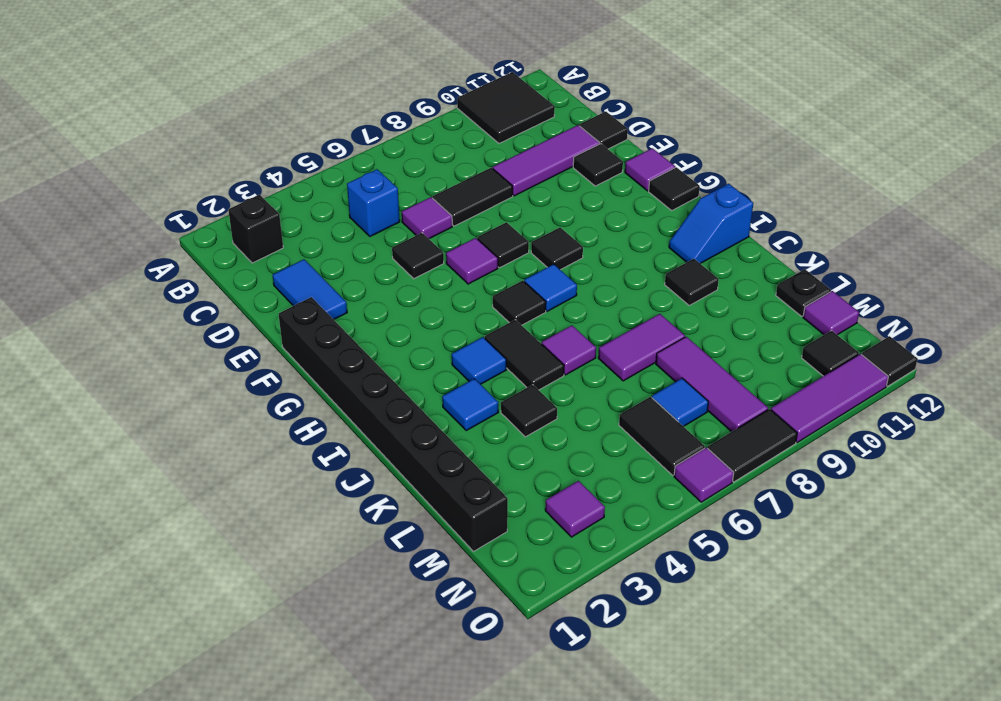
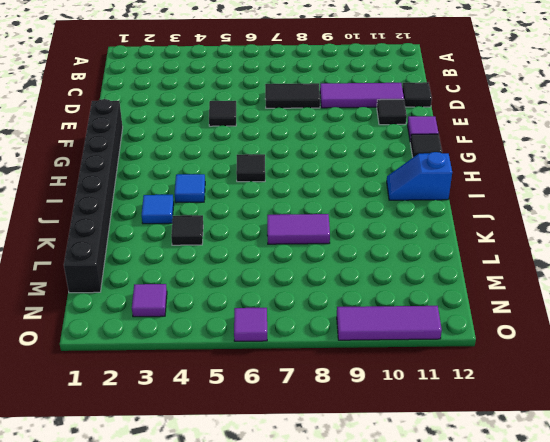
none -> black tile A10:B11 level 1
none -> black brick B2 level 1
none -> blue brick C5 level 1
none -> blue tile D2:E2 level 1

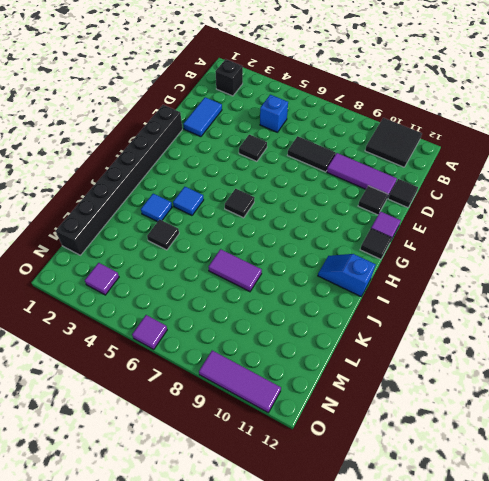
none -> purple tile D6 level 1
none -> purple tile F6 level 1
none -> black tile F7 level 1
none -> black tile G8 level 1

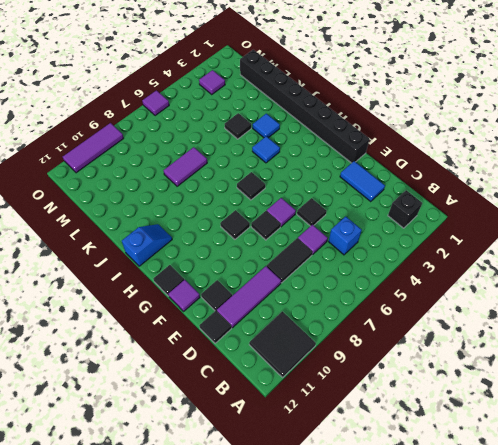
none -> blue tile H7 level 1
none -> black tile I5:J5 level 1
none -> purple tile J6 level 1
none -> black tile J10 level 1

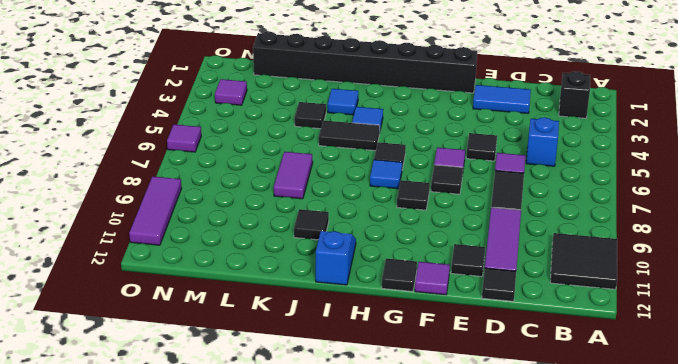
none -> purple tile J6 level 1
none -> purple tile L8:N8 level 1
none -> black plate L12 level 1
none -> black tile M6:N6 level 1

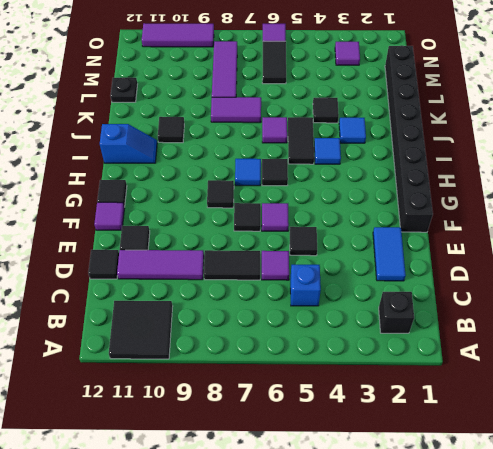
none -> blue tile M7 level 1
none -> purple tile M12 level 1
none -> black tile N11 level 1
none -> black tile O7:O8 level 1

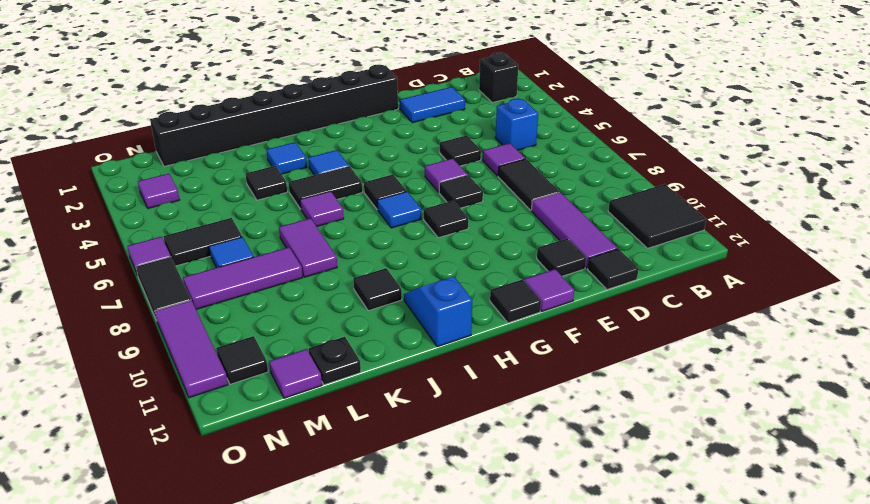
none -> black tile O12 level 1

